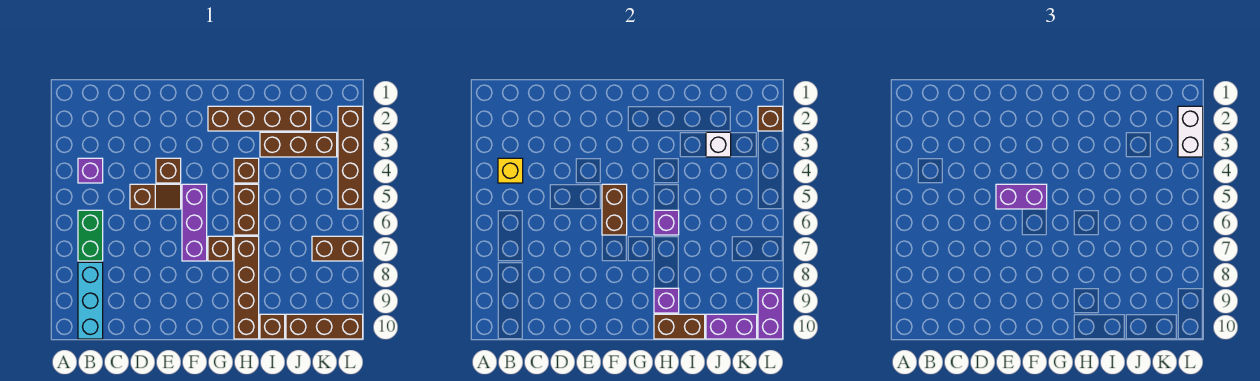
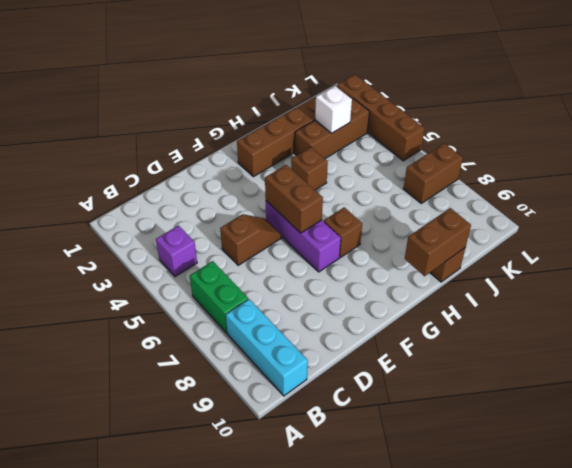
none -> brown brick E4 level 1
none -> brown brick H5:H6 level 1
none -> brown brick H7:H10 level 1

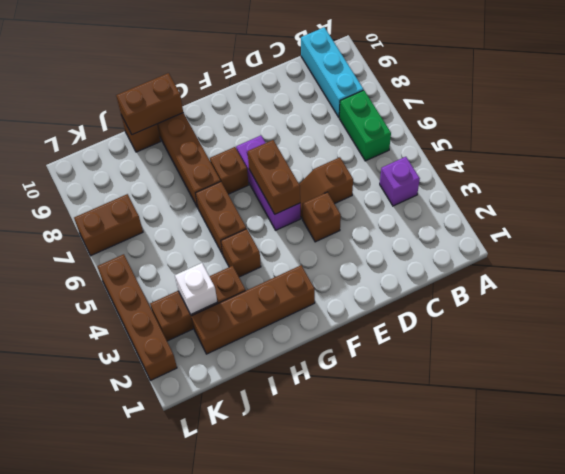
none -> brown brick J10:L10 level 1
none -> yellow brick B4 level 2
none -> purple brick H6 level 2

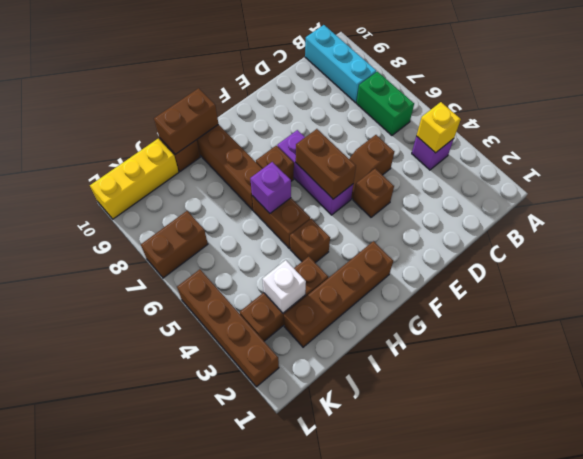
yellow brick J10:L10 level 1 -> brown brick J10:L10 level 1
none -> purple brick H9 level 2
none -> purple brick J10:K10 level 2
none -> brown brick L2 level 2

